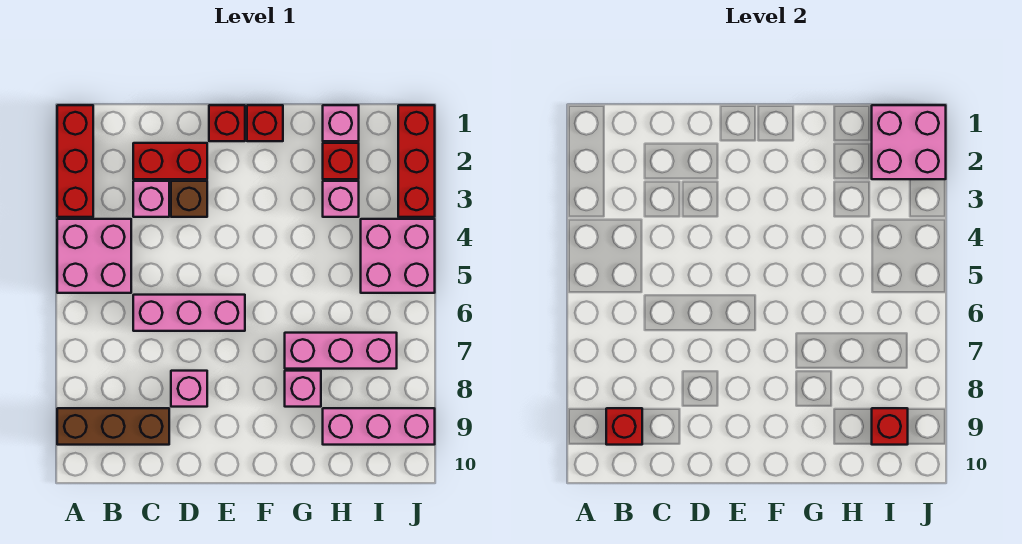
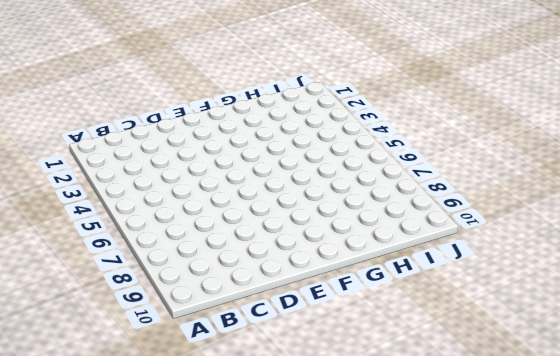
none -> red brick A1:A3 level 1
none -> pink brick A4:B5 level 1
none -> brown brick A9:C9 level 1

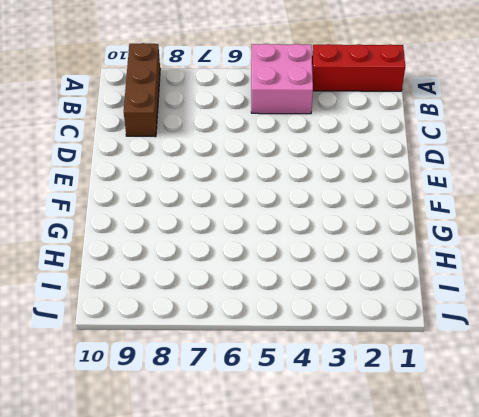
none -> red brick C2:D2 level 1
none -> pink brick C3 level 1
none -> pink brick C6:E6 level 1

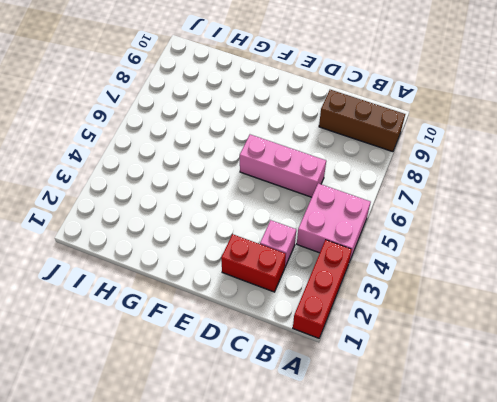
none -> brown brick D3 level 1
none -> pink brick D8 level 1
none -> red brick E1 level 1

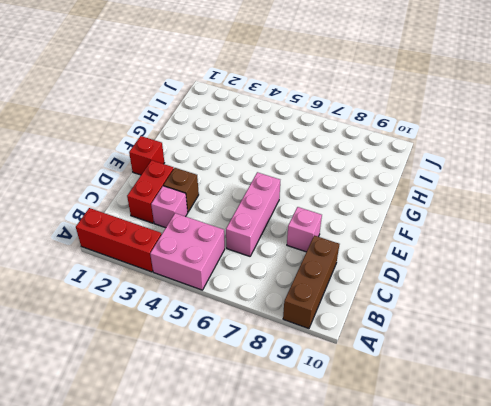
none -> red brick F1 level 1
none -> pink brick G7:I7 level 1
none -> pink brick G8 level 1

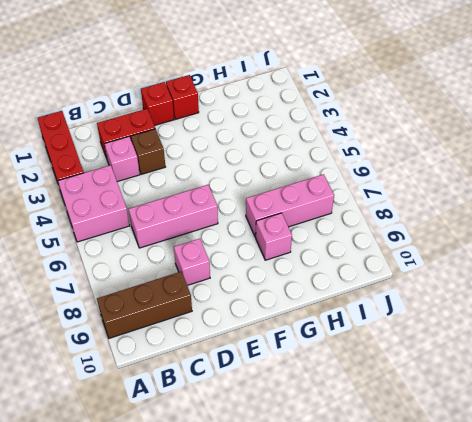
none -> pink brick H1 level 1
none -> red brick H2 level 1
none -> pink brick H3 level 1

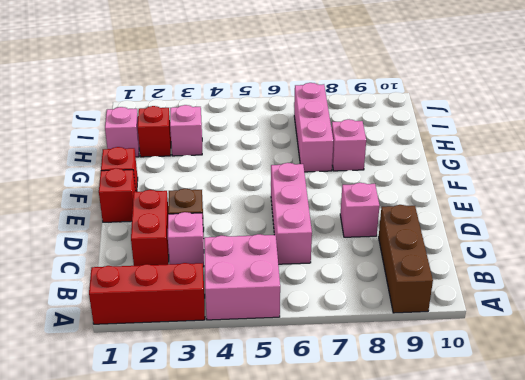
none -> pink brick H9:J9 level 1
none -> pink brick I4:J5 level 1
none -> red brick J1:J3 level 1

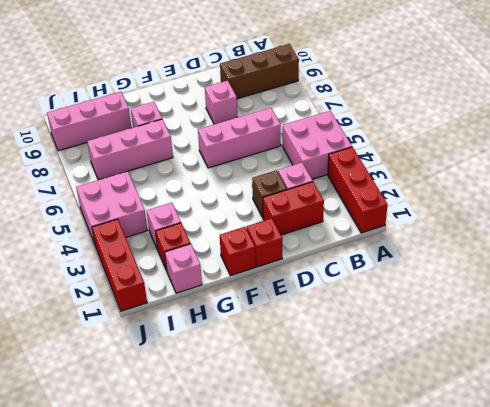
none -> red brick B9 level 2
none -> pink brick I1:J2 level 2
none -> red brick I9 level 2

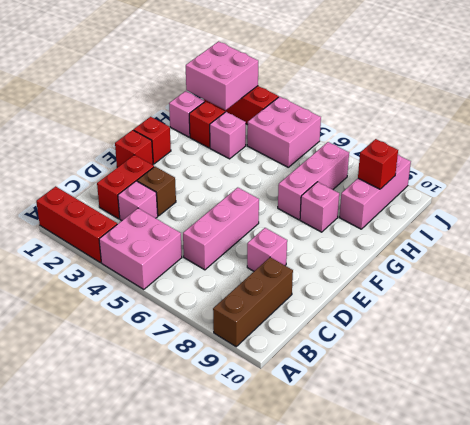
none -> red brick B9 level 2

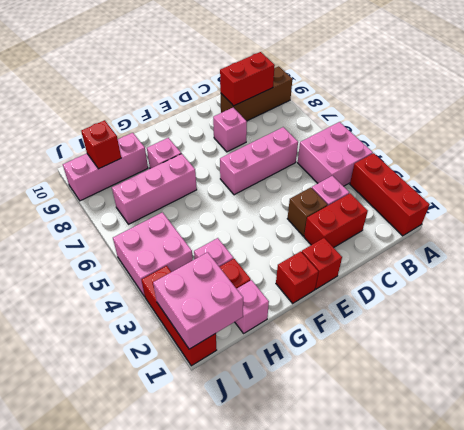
red brick B9:C9 level 2 -> red brick B9 level 2

